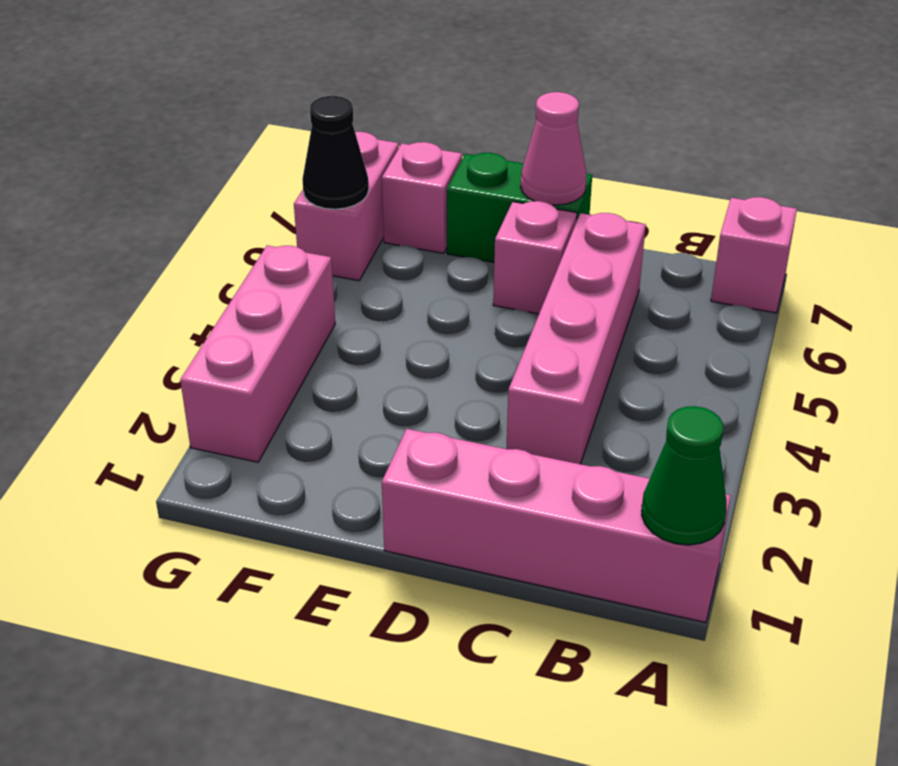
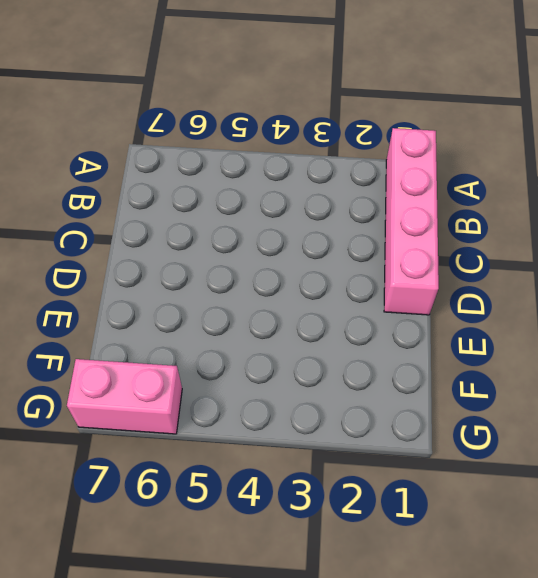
none -> pink brick A7 level 1
none -> pink brick C3:C6 level 1

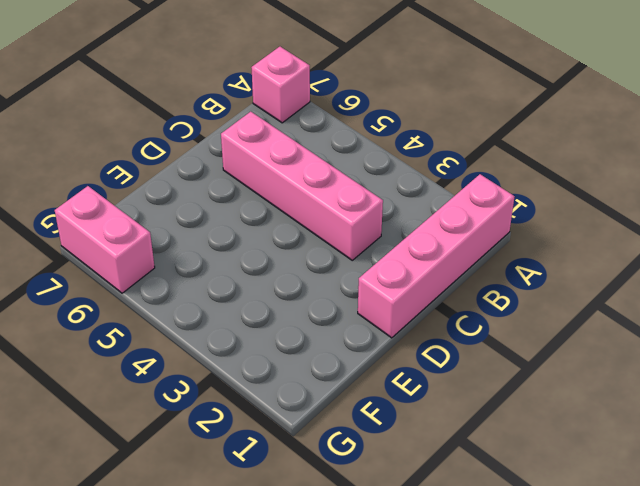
none -> pink brick D6 level 1
none -> green brick D7:E7 level 1

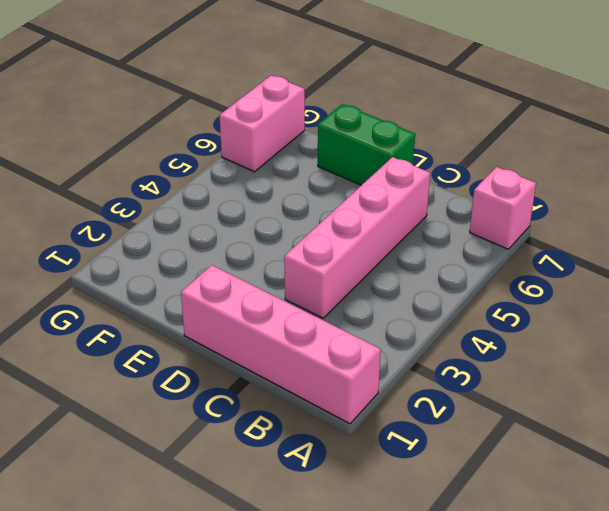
none -> pink brick D6 level 1
none -> pink brick F7 level 1

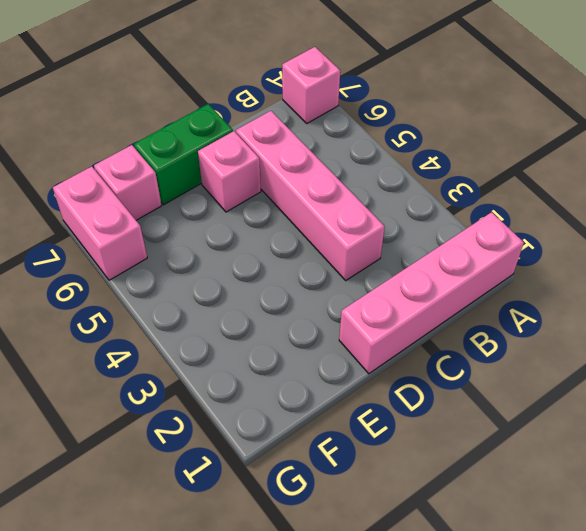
none -> pink brick G2:G4 level 1
none -> green cone A1 level 2

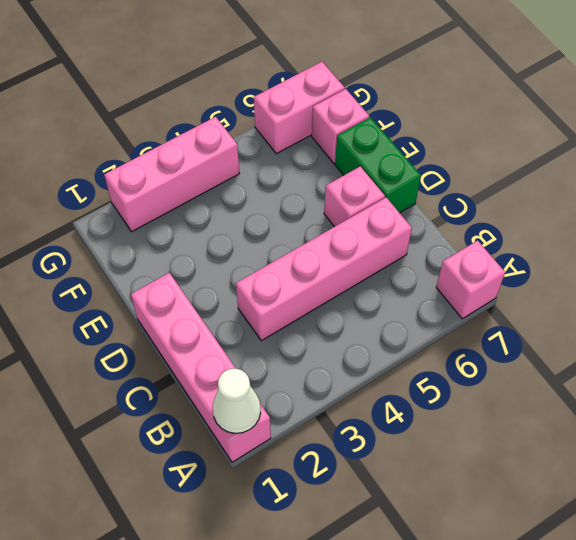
white cone A1 level 2 -> green cone A1 level 2
none -> pink cone D7 level 2
none -> black cone G6 level 2

